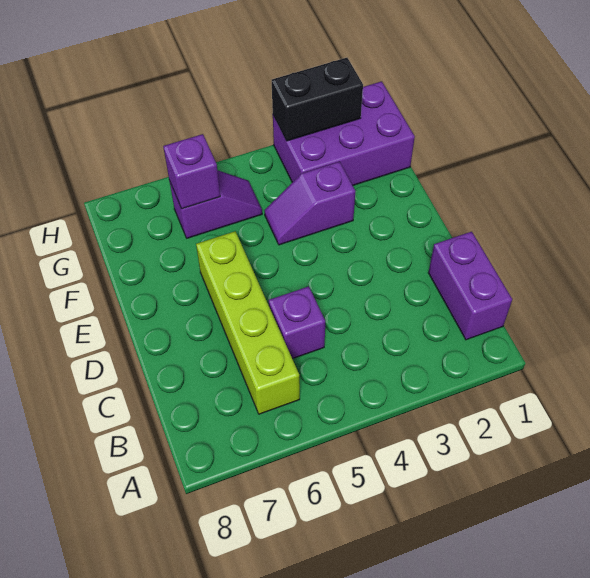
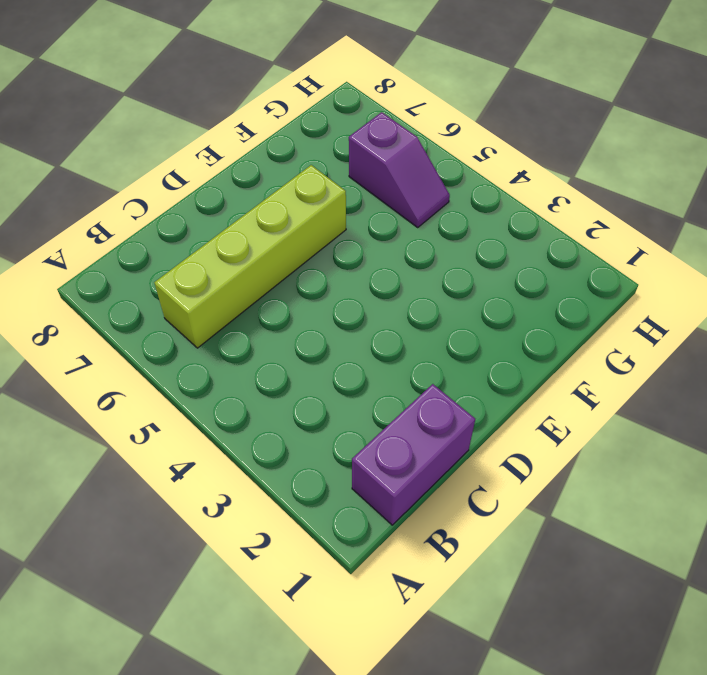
none -> purple brick C5 level 1
none -> purple slope F3:F4 level 1 top 3

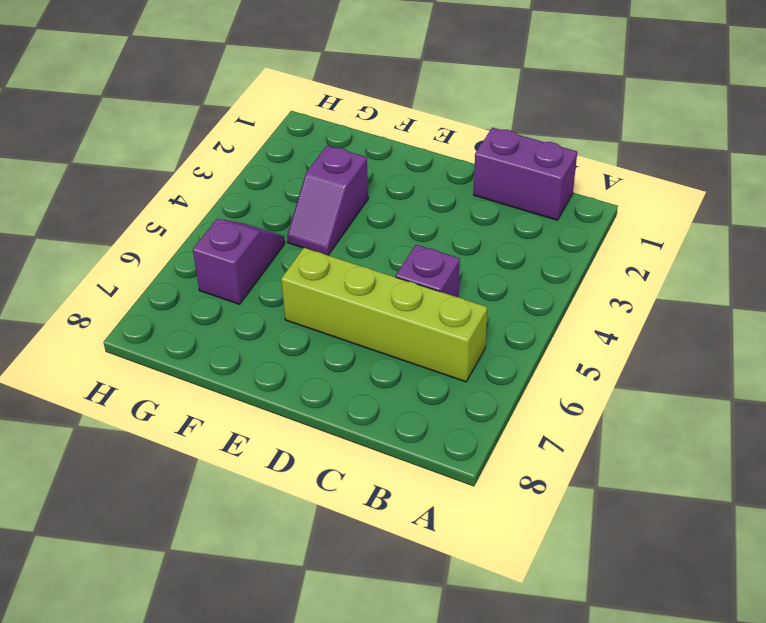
none -> purple brick G1:H3 level 1
none -> purple brick G6 level 2

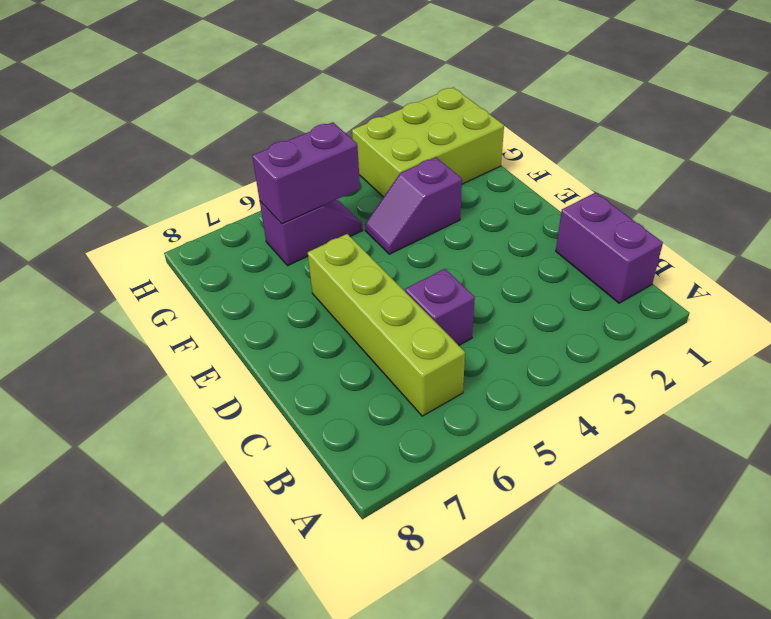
lime brick G1:H3 level 1 -> purple brick G1:H3 level 1
purple brick G5:G6 level 2 -> purple brick G6 level 2
none -> black brick H2:H3 level 2

